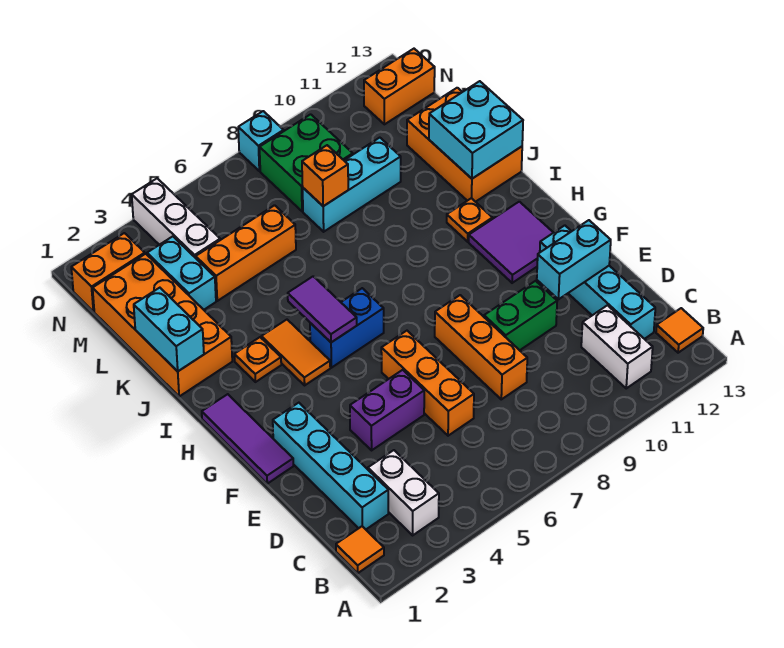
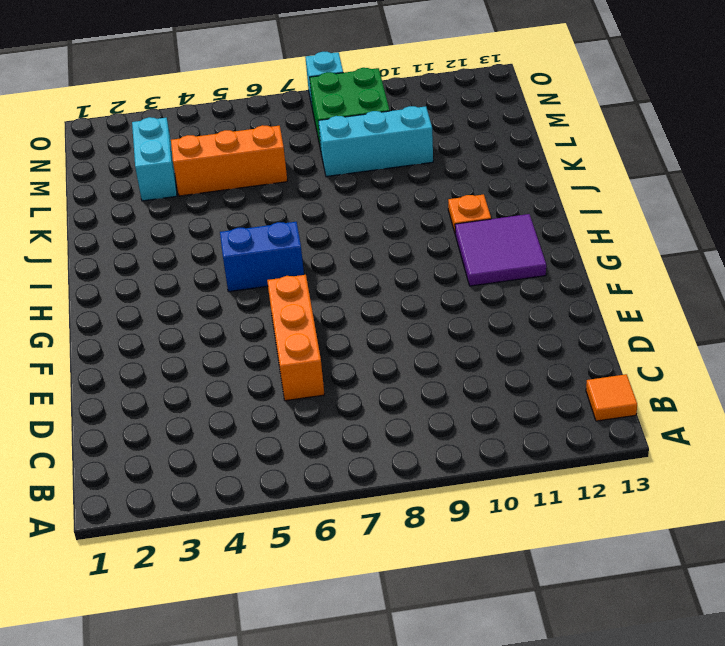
none -> orange tile B1 level 1
none -> white brick B3:C3 level 1
none -> white brick B11:C11 level 1
none -> cyan brick C2:F2 level 1

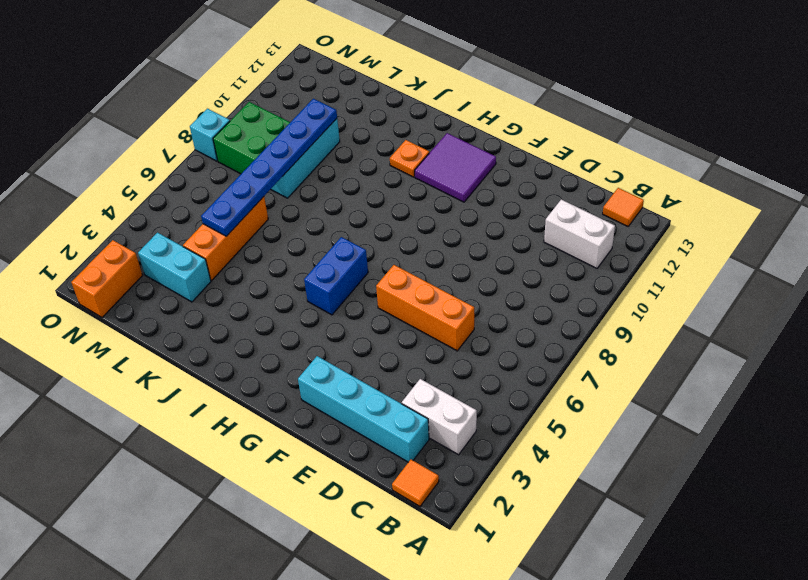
blue plate L5:L10 level 2 -> orange brick L8 level 2
none -> cyan brick C12:F12 level 1
none -> orange brick D8:F8 level 1
none -> purple brick E4:E5 level 1
none -> green brick E9:E10 level 1

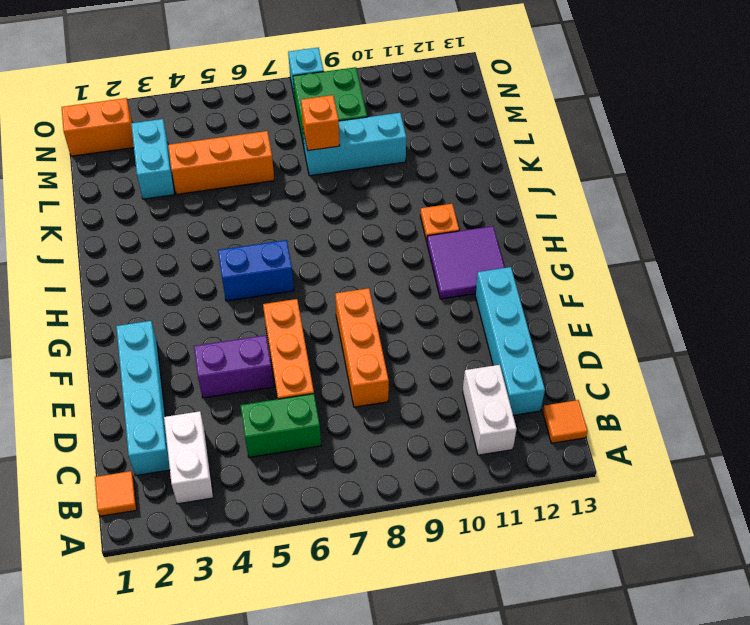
green brick C5:C6 level 1 -> green brick E9:E10 level 1
none -> purple tile F1:H1 level 1
none -> orange tile H4:I4 level 1
none -> orange plate I3 level 1
none -> orange brick J1:M2 level 1

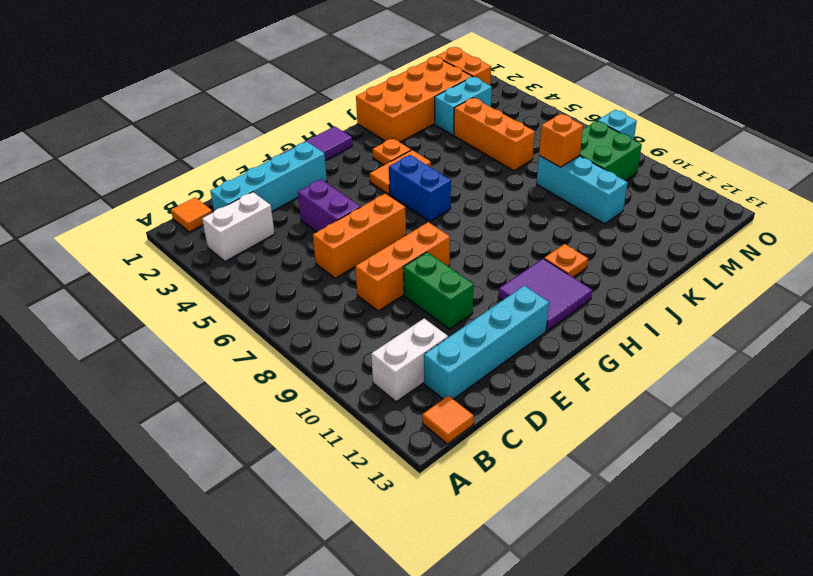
none -> orange brick J12:L13 level 1
none -> white brick M4:O4 level 1
none -> orange brick N12:N13 level 1
none -> cyan brick E11:E12 level 2

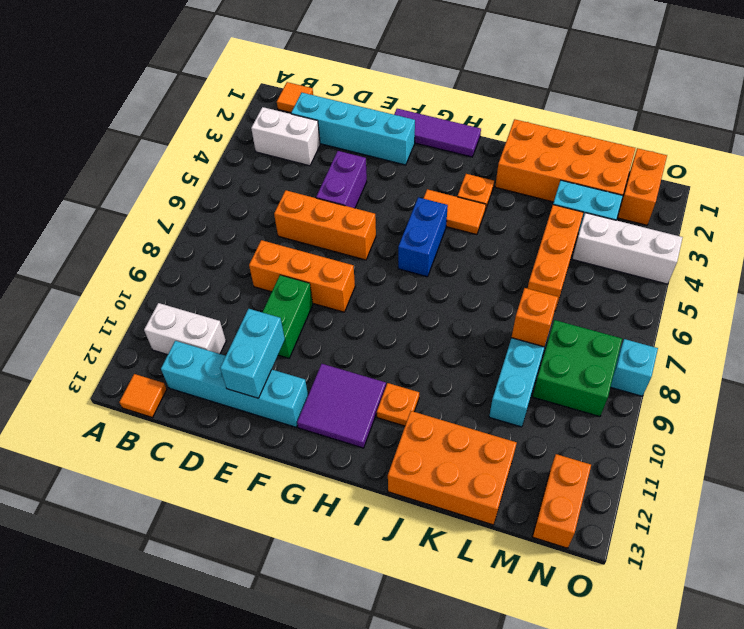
none -> purple tile H5:I5 level 2
none -> cyan brick J1:K1 level 2
none -> cyan brick J12:K13 level 2

